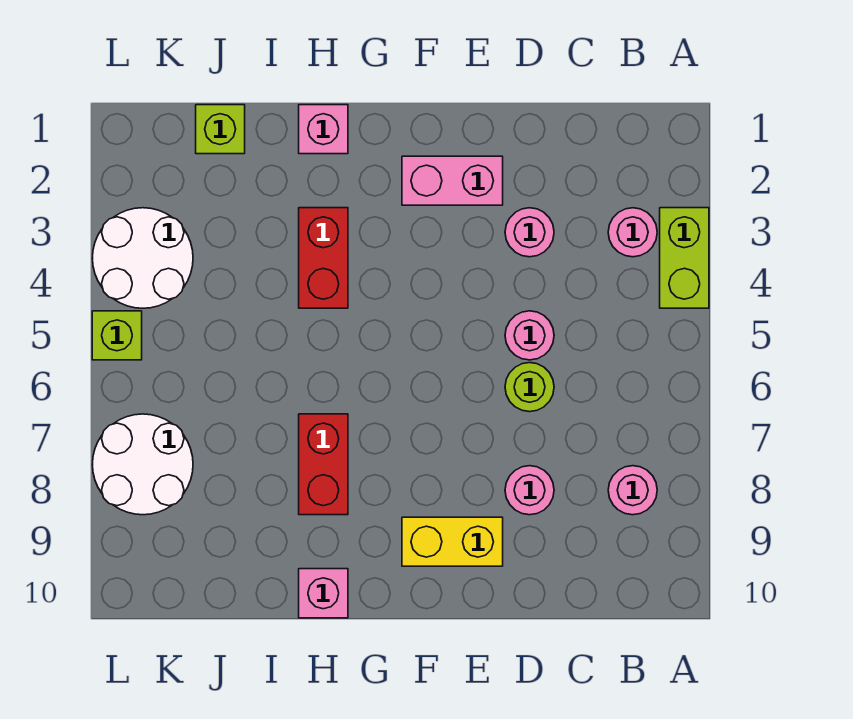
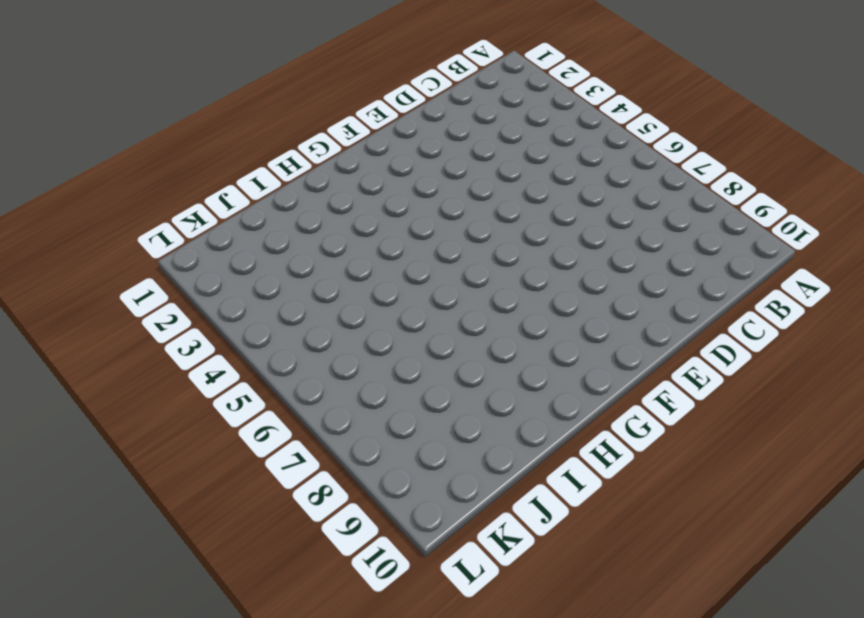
none -> lime brick A3:A4 level 1
none -> pink round brick B3 level 1
none -> pink round brick B8 level 1

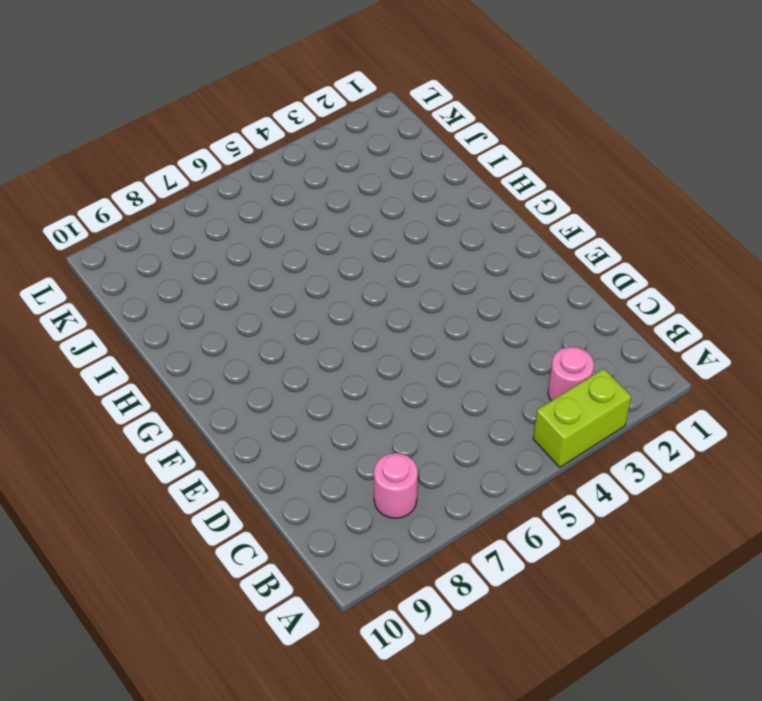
none -> pink round brick D3 level 1
none -> pink round brick D5 level 1
none -> lime round brick D6 level 1

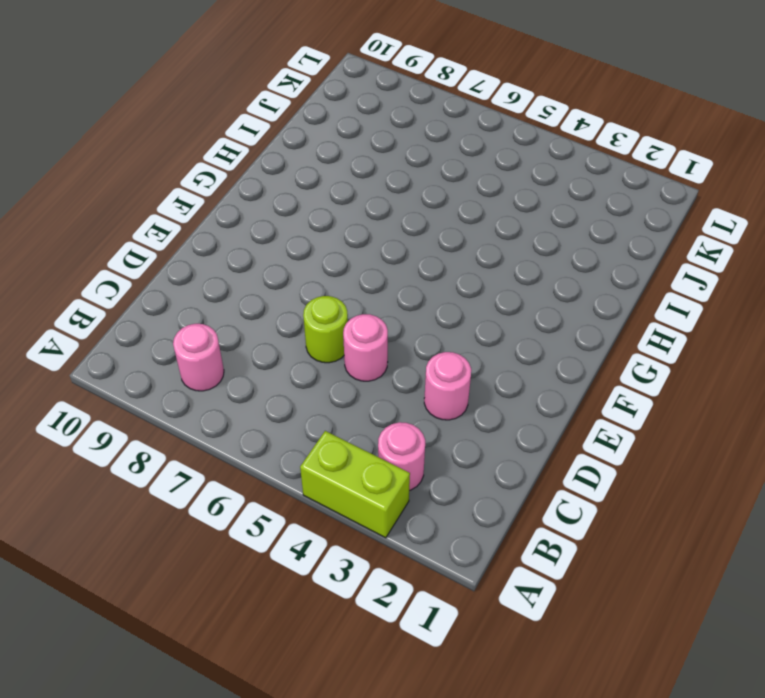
none -> pink round brick D8 level 1
none -> pink brick E2:F2 level 1
none -> yellow brick E9:F9 level 1

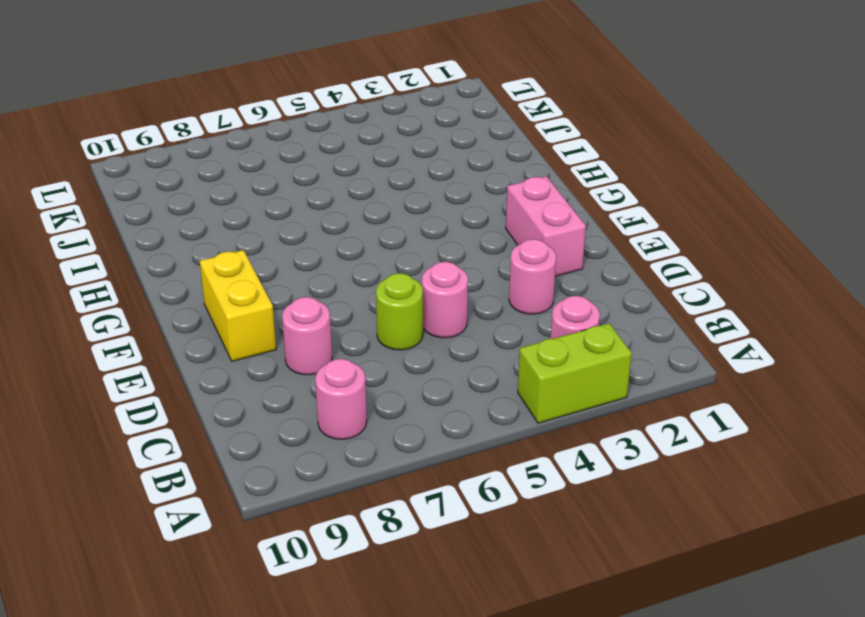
none -> pink brick H1 level 1
none -> red brick H3:H4 level 1
none -> red brick H7:H8 level 1

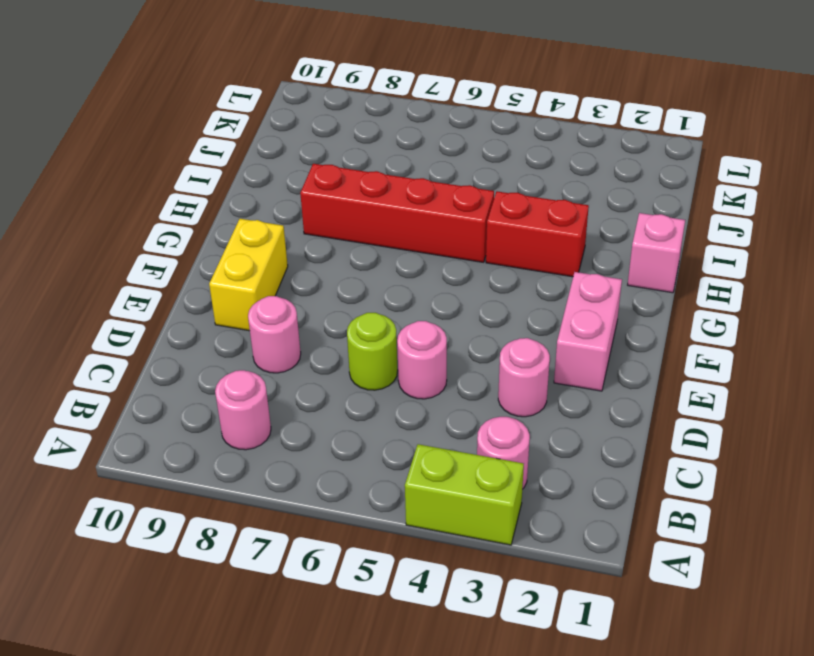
red brick H5:H8 level 1 -> red brick H7:H8 level 1
none -> pink brick H10 level 1
none -> lime brick J1 level 1
none -> white round brick K3:L4 level 1

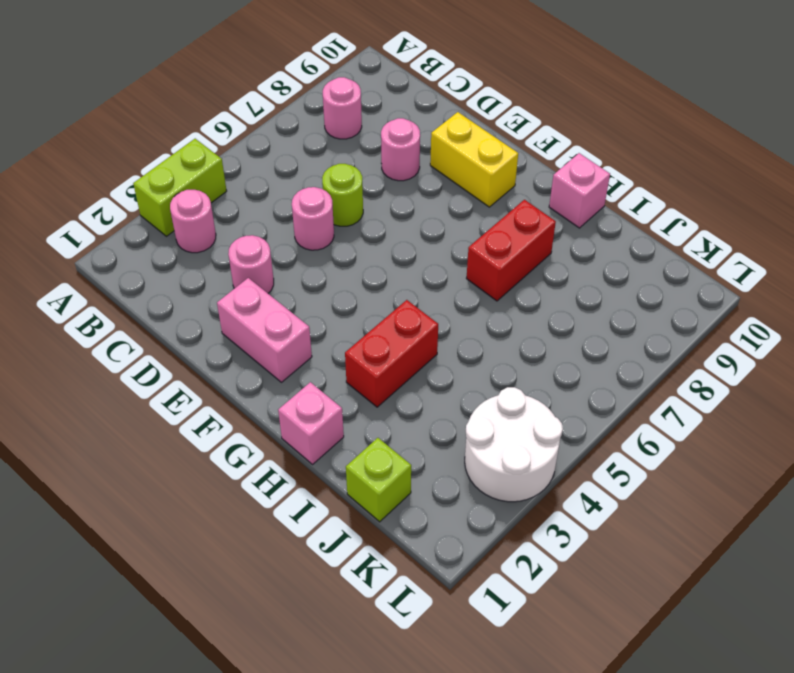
none -> white round brick K7:L8 level 1
none -> lime brick L5 level 1

